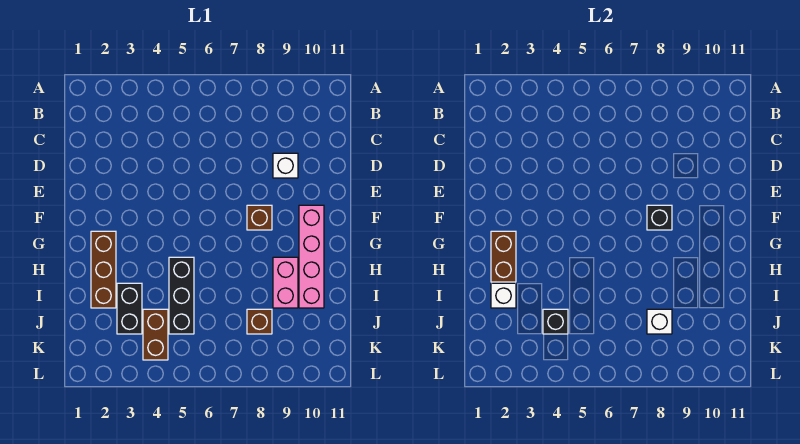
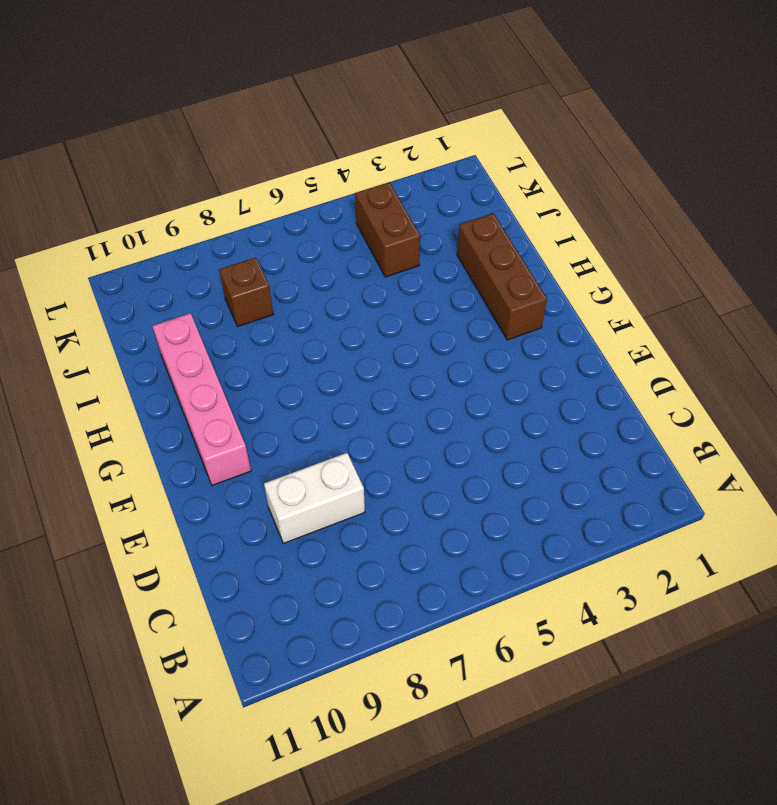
white brick D8:D9 level 1 -> white brick D9 level 1
none -> brown brick F8 level 1
none -> black brick H5:J5 level 1
none -> pink brick H9:I9 level 1

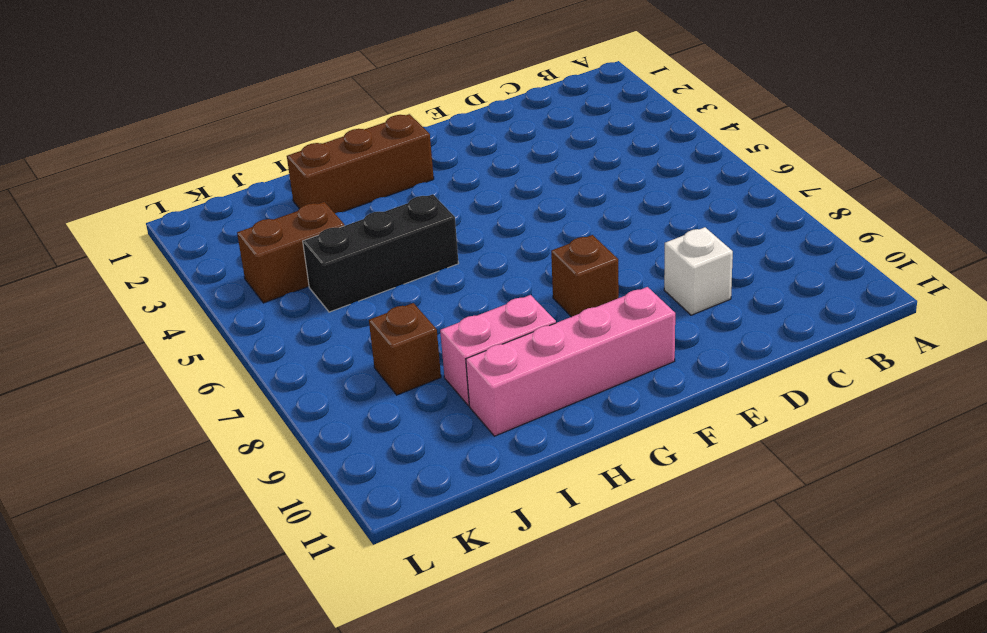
none -> black brick I3:J3 level 1
none -> black brick F8 level 2
none -> brown brick G2:H2 level 2

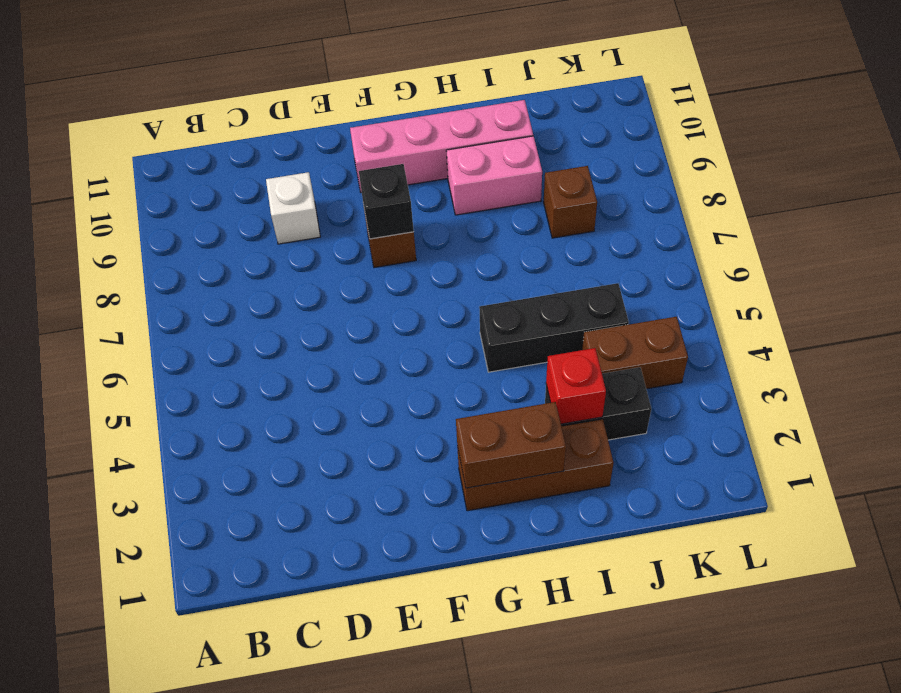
red brick I3 level 2 -> none
none -> white brick I2 level 2
none -> black brick J4 level 2
none -> white brick J8 level 2

